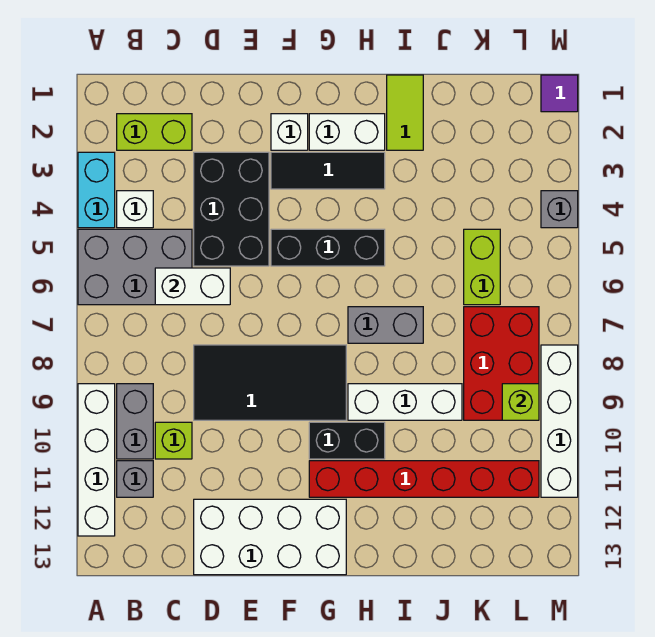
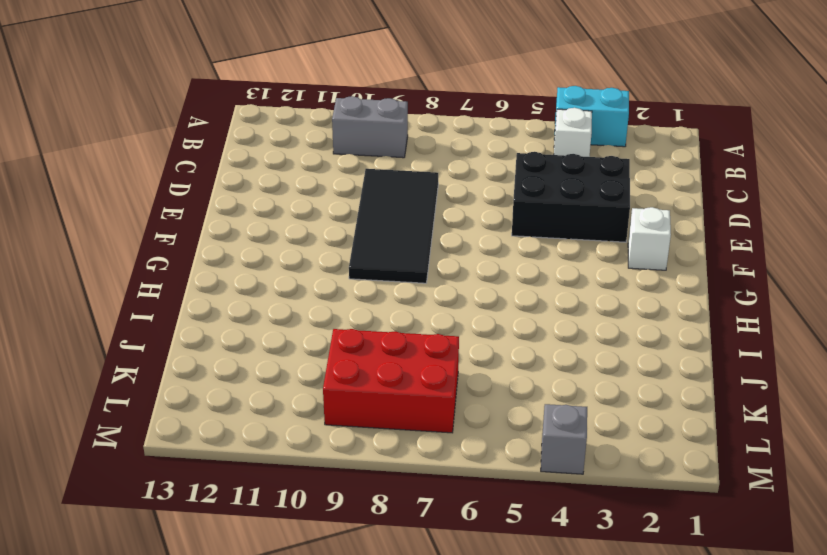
none -> grey brick A5:C6 level 1
none -> white brick A9:A12 level 1
none -> lime brick B2:C2 level 1

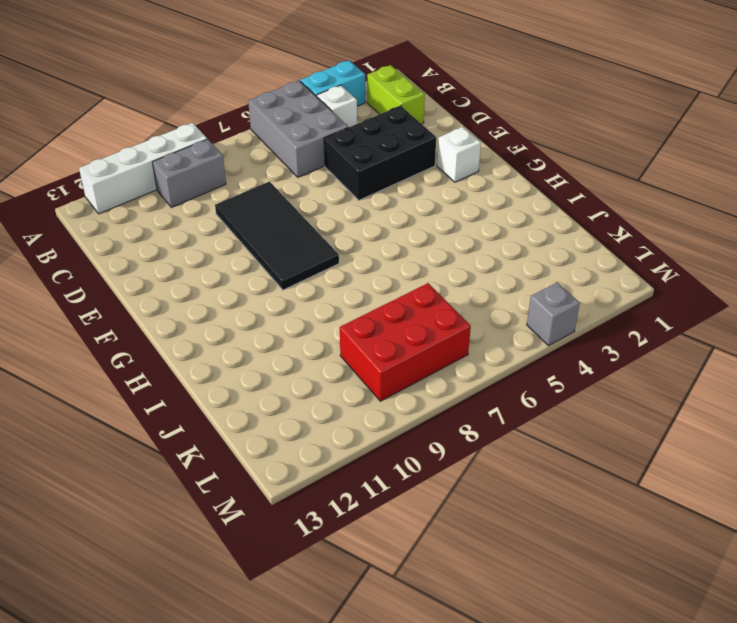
none -> grey brick B11 level 1
none -> lime brick C10 level 1
none -> white brick D12:G13 level 1

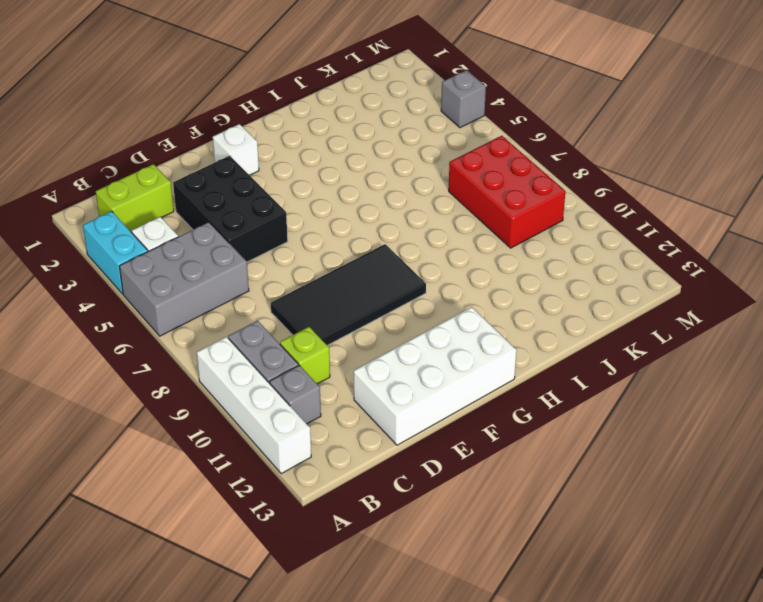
none -> black tile F3:H3 level 1
none -> black brick F5:H5 level 1
none -> white brick G2:H2 level 1

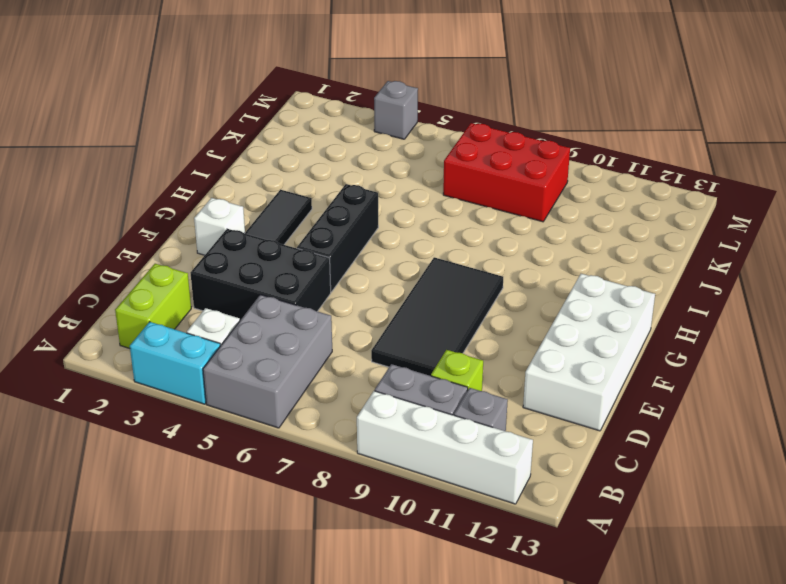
none -> white brick G2:H2 level 1
none -> black brick G10:H10 level 1
none -> red brick G11:L11 level 1

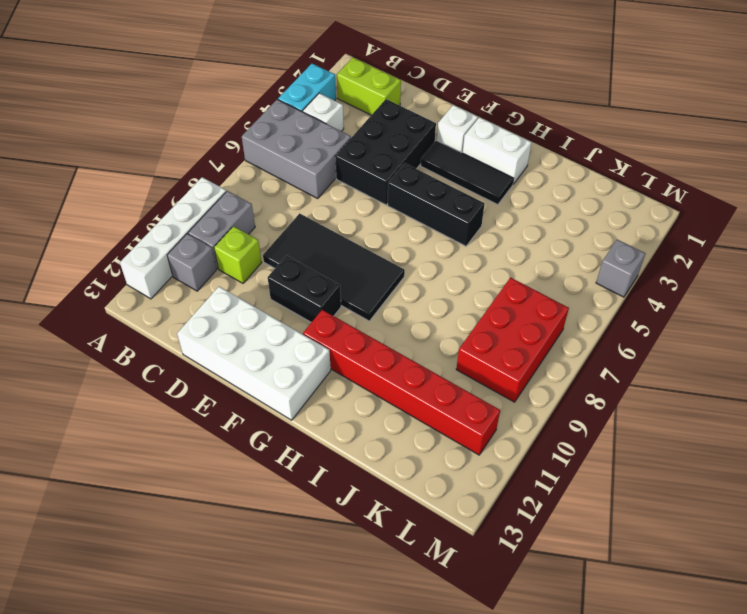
black brick E10:F10 level 1 -> black brick G10:H10 level 1
none -> grey brick H7:I7 level 1
none -> white brick H9:J9 level 1
none -> lime tile I1:I2 level 1

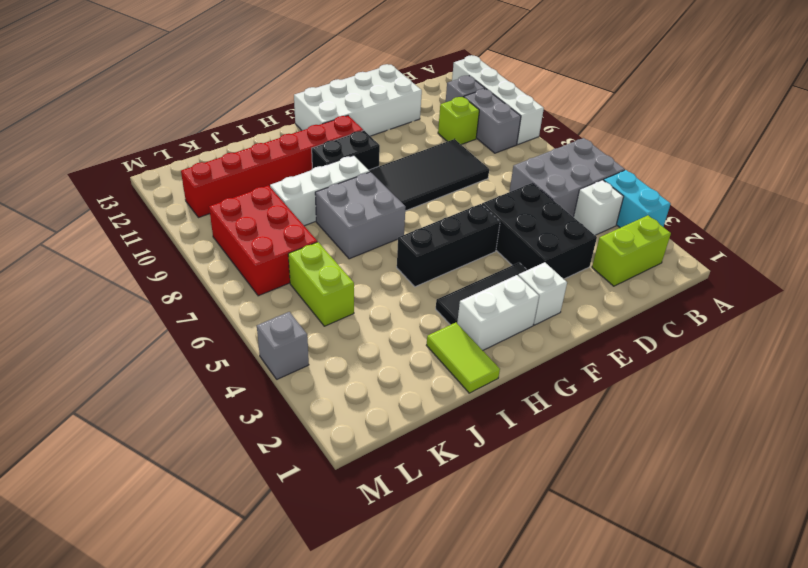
grey brick H7:I8 level 1 -> grey brick H7:I7 level 1
none -> purple tile M1 level 1
none -> white brick M8:M11 level 1
none -> white brick C6:D6 level 2

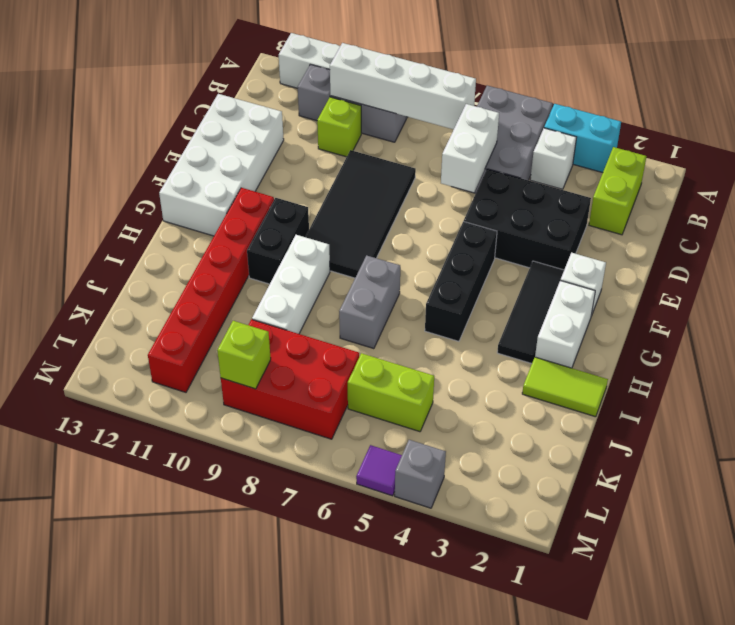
white brick B7:B10 level 2 -> white brick M8:M11 level 1
purple tile M5 level 1 -> purple tile M1 level 1

